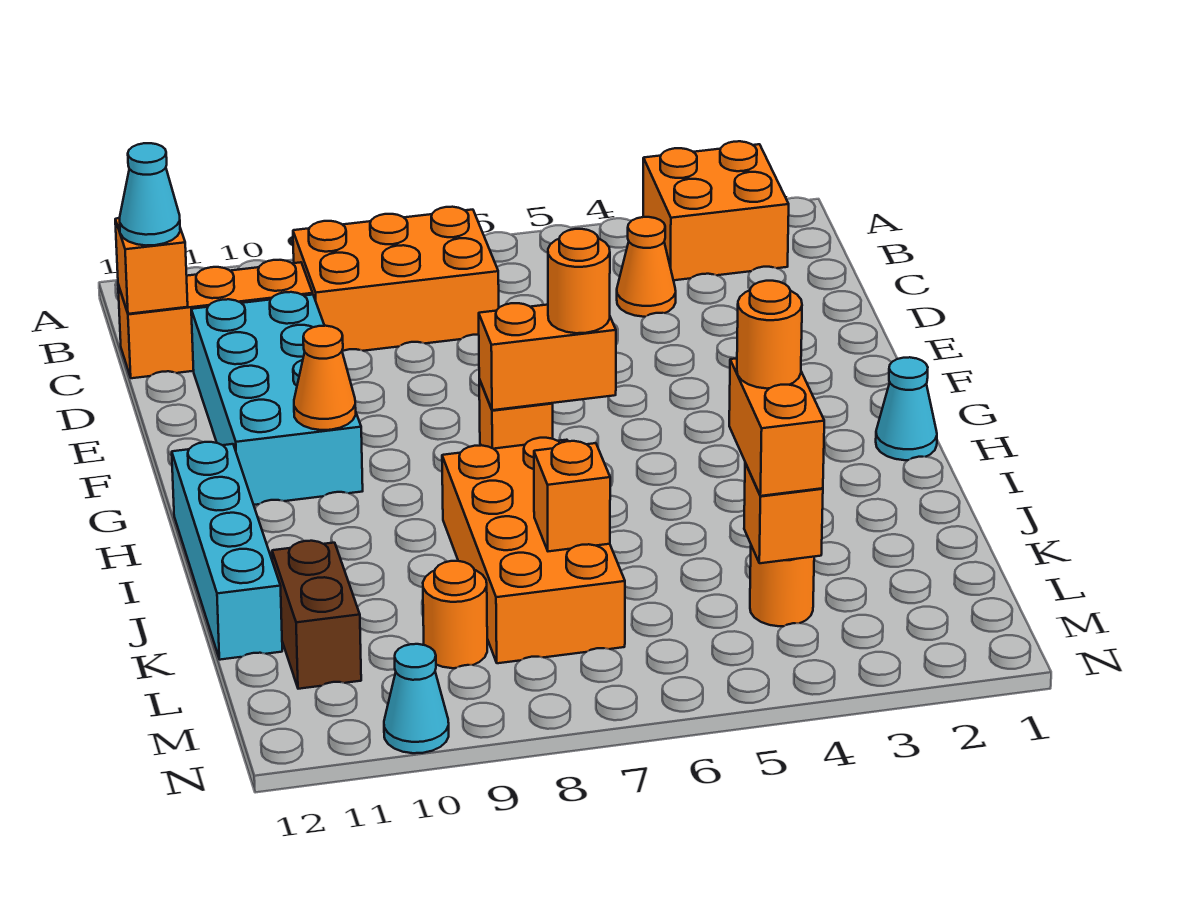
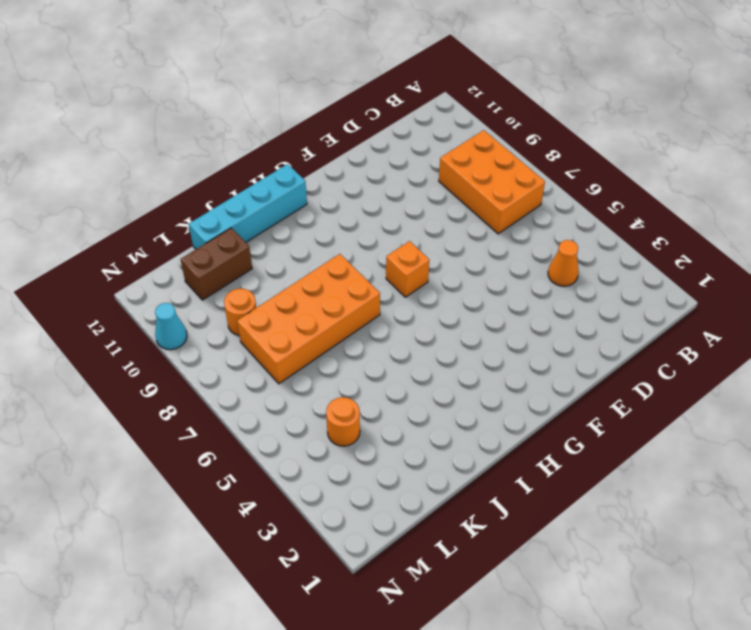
none -> orange brick A2:B3 level 1
none -> orange brick C10:C12 level 1
none -> cyan brick D10:G11 level 1

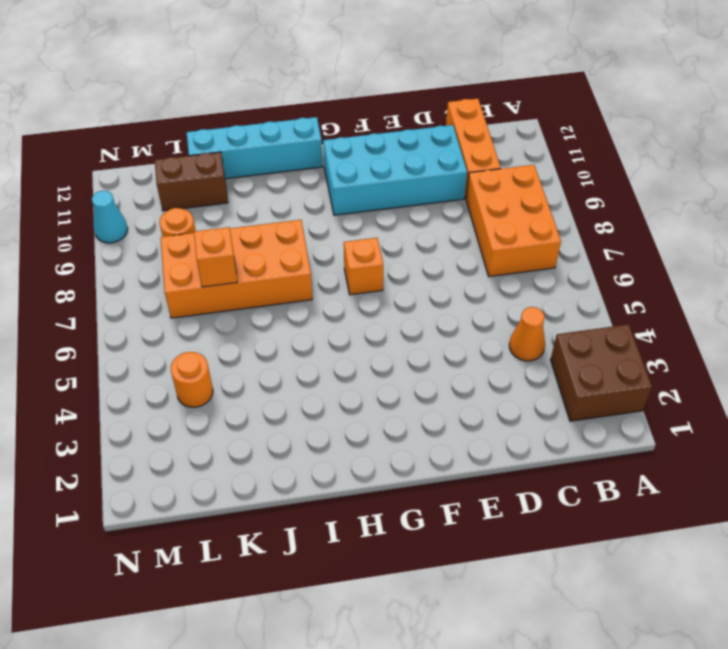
brown brick A2:B3 level 1 -> orange brick A2:B3 level 1
none -> cyan cone H1 level 1
none -> orange brick C12 level 2
none -> orange brick G6:G7 level 2

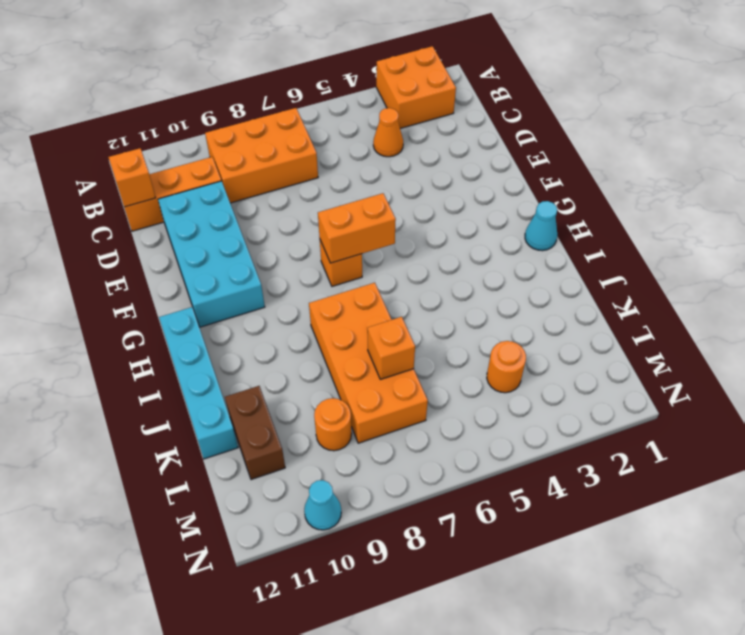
none -> orange cone G10 level 2
none -> orange brick L4 level 2
none -> cyan cone C12 level 3

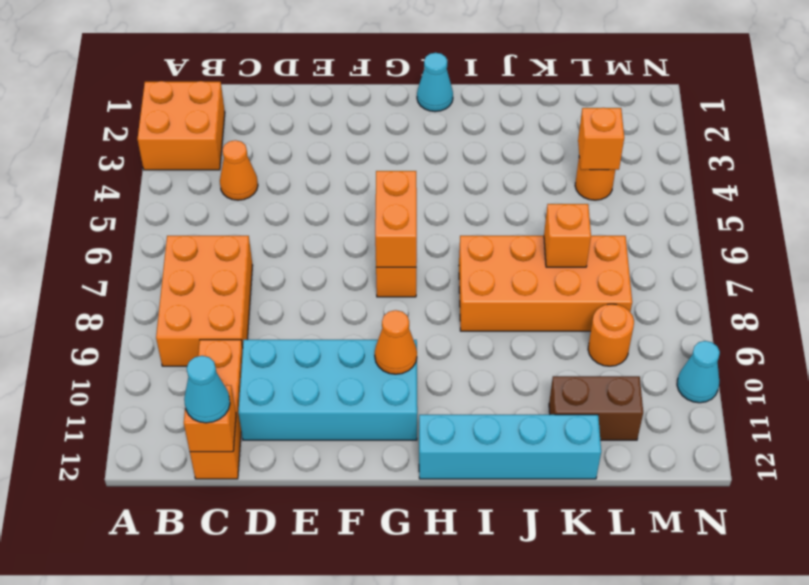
none -> orange round brick G6 level 3
none -> orange brick K4:L4 level 3
none -> orange round brick K4 level 4

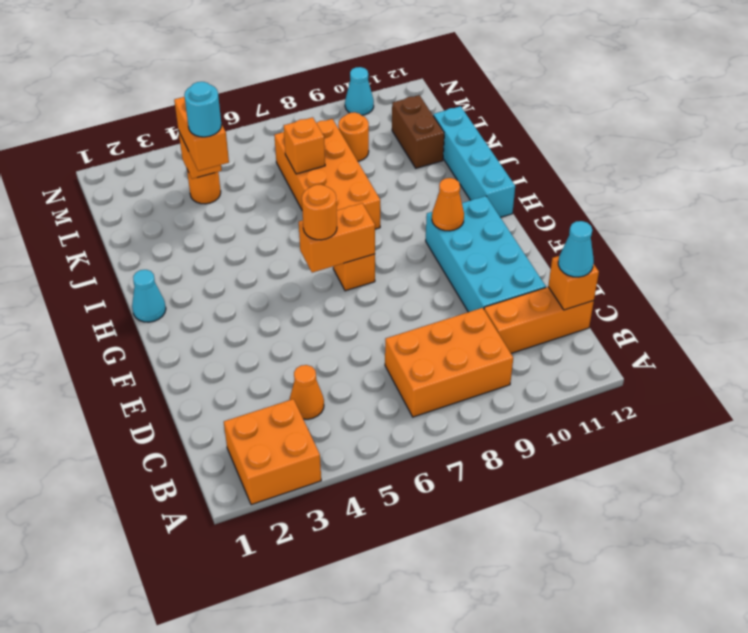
cyan round brick K4 level 4 -> orange round brick K4 level 4

